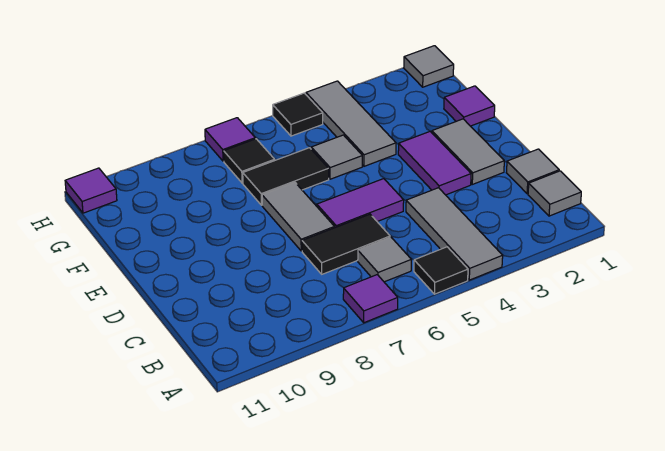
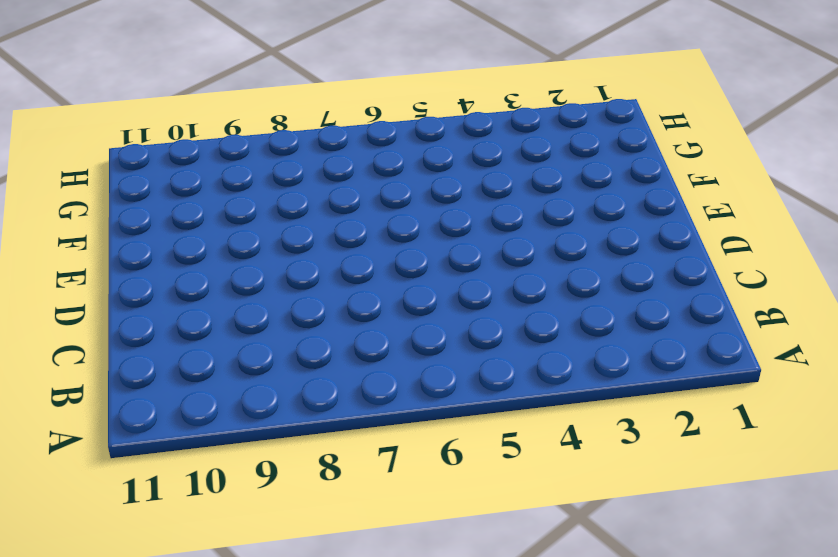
none -> grey tile A4:C4 level 1
none -> black tile A5 level 1
none -> purple tile A7 level 1

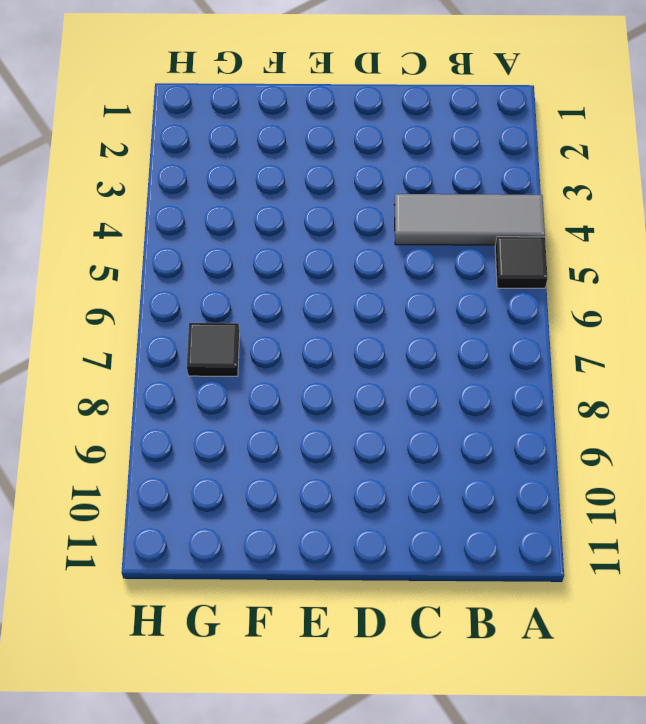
none -> purple tile A7 level 1
none -> grey tile B1 level 1
none -> grey tile B6 level 1

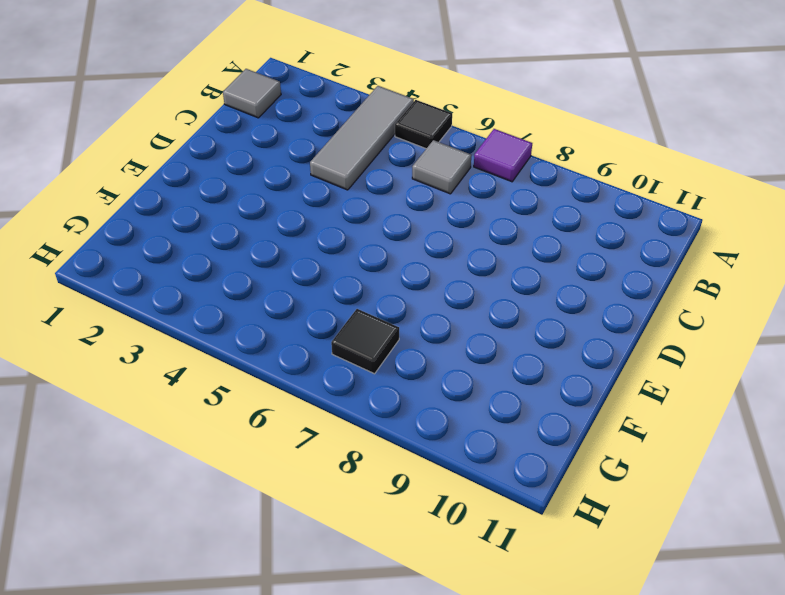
none -> grey tile C1 level 1
none -> black tile C6:C7 level 1
none -> grey tile D2:E2 level 1

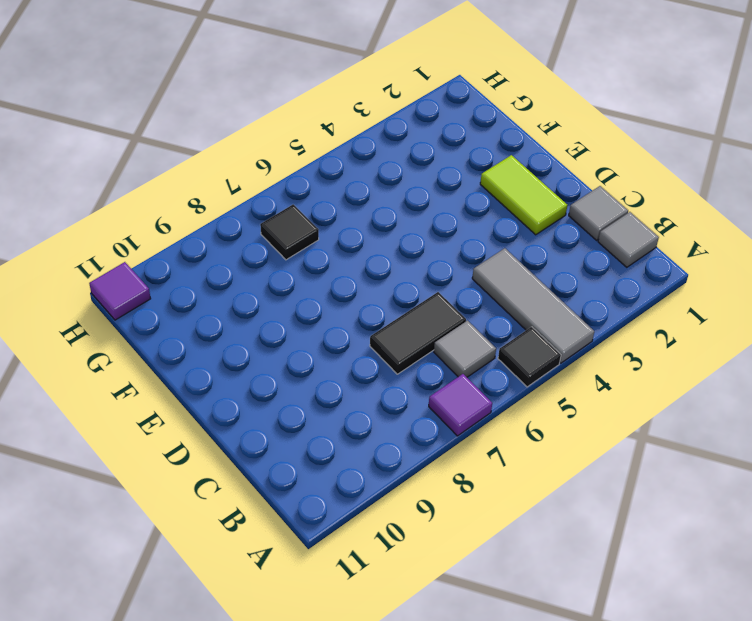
lime tile D2:E2 level 1 -> grey tile D2:E2 level 1
none -> purple tile D3:E3 level 1
none -> purple tile D5:D6 level 1
none -> grey tile D7:E7 level 1

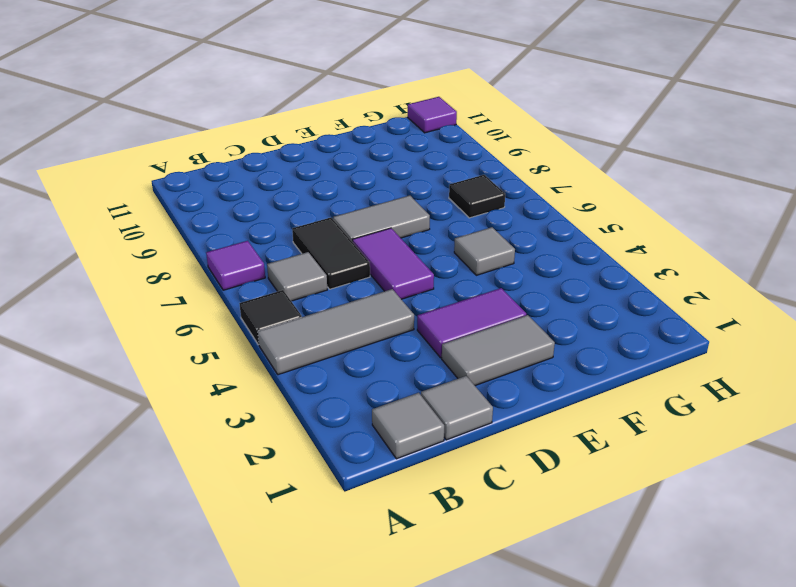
none -> purple tile F1 level 1
none -> grey tile F4:H4 level 1
none -> black tile F6:F7 level 1

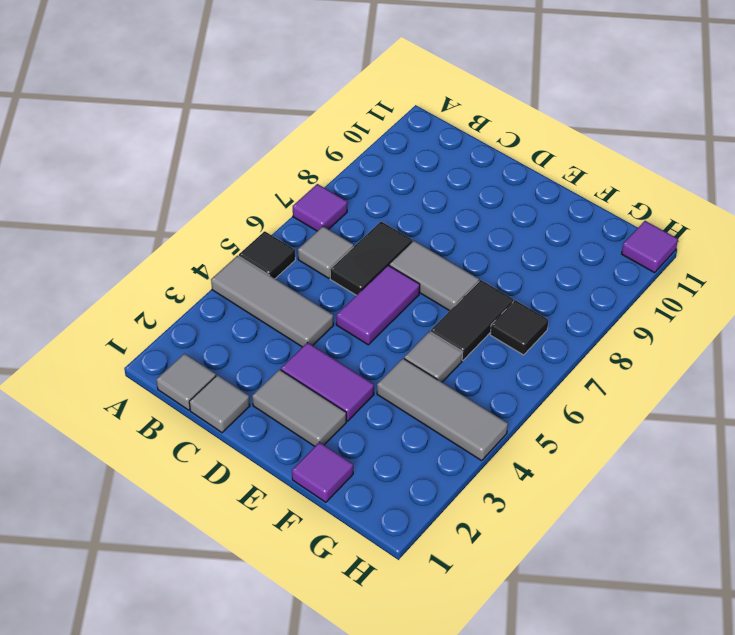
none -> grey tile H1 level 1
none -> black tile H5 level 1
none -> purple tile H7 level 1

